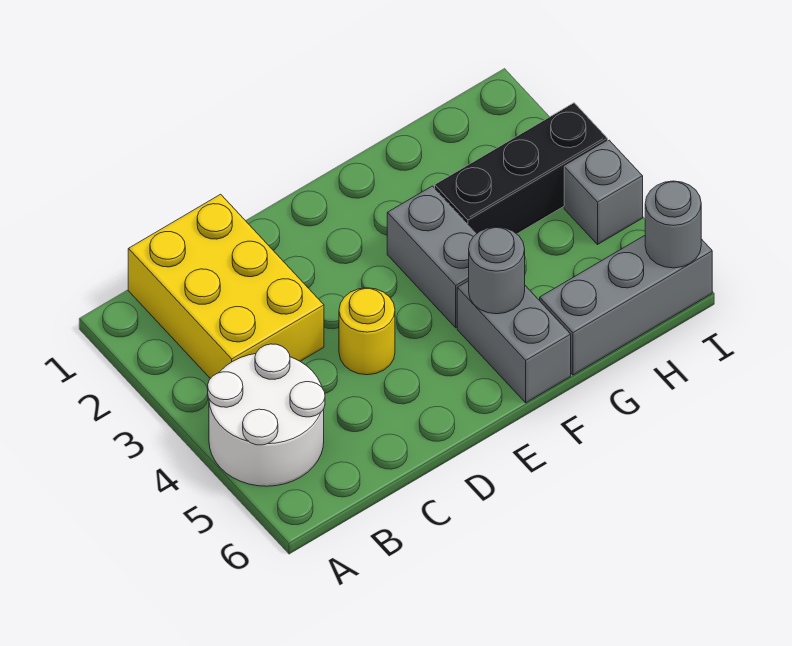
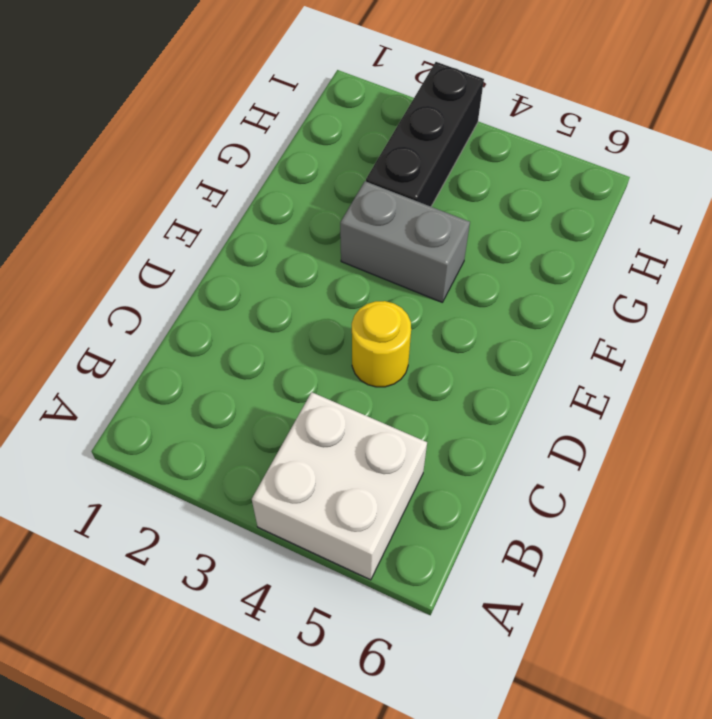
white brick A4:B5 level 1 -> white round brick A4:B5 level 1
none -> yellow brick B1:C3 level 1
none -> grey brick F5:F6 level 1

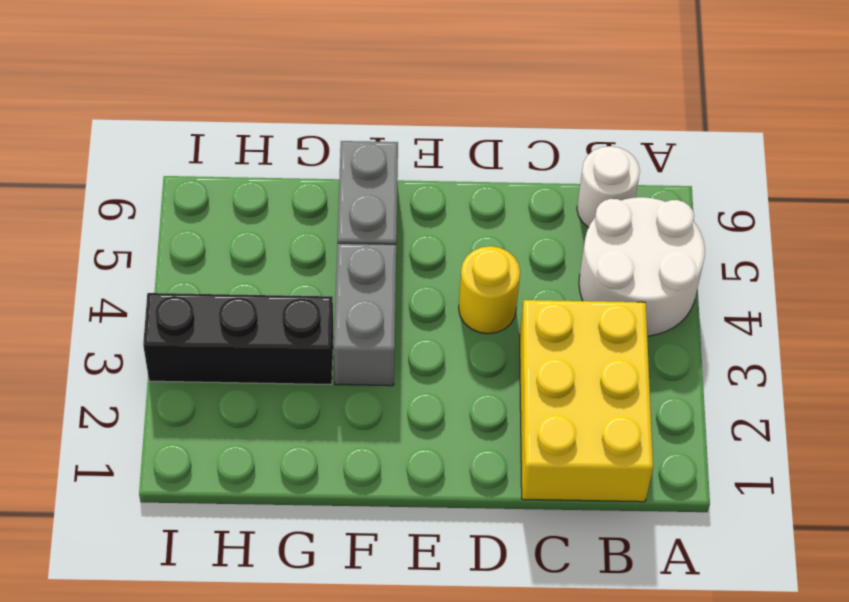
white round brick B6 level 1 -> none
none -> grey brick G6:I6 level 1
none -> grey brick I4 level 1

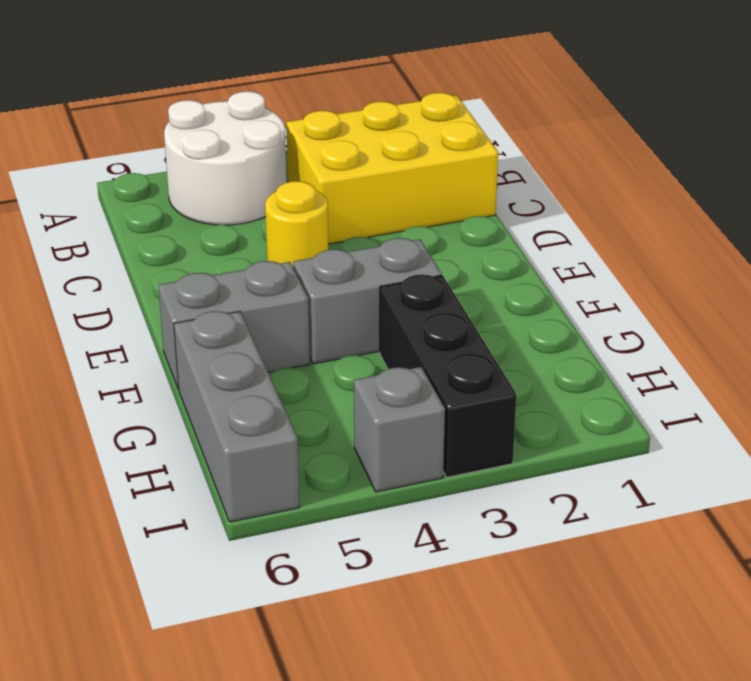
none -> grey round brick F5 level 2
none -> grey round brick I6 level 2

